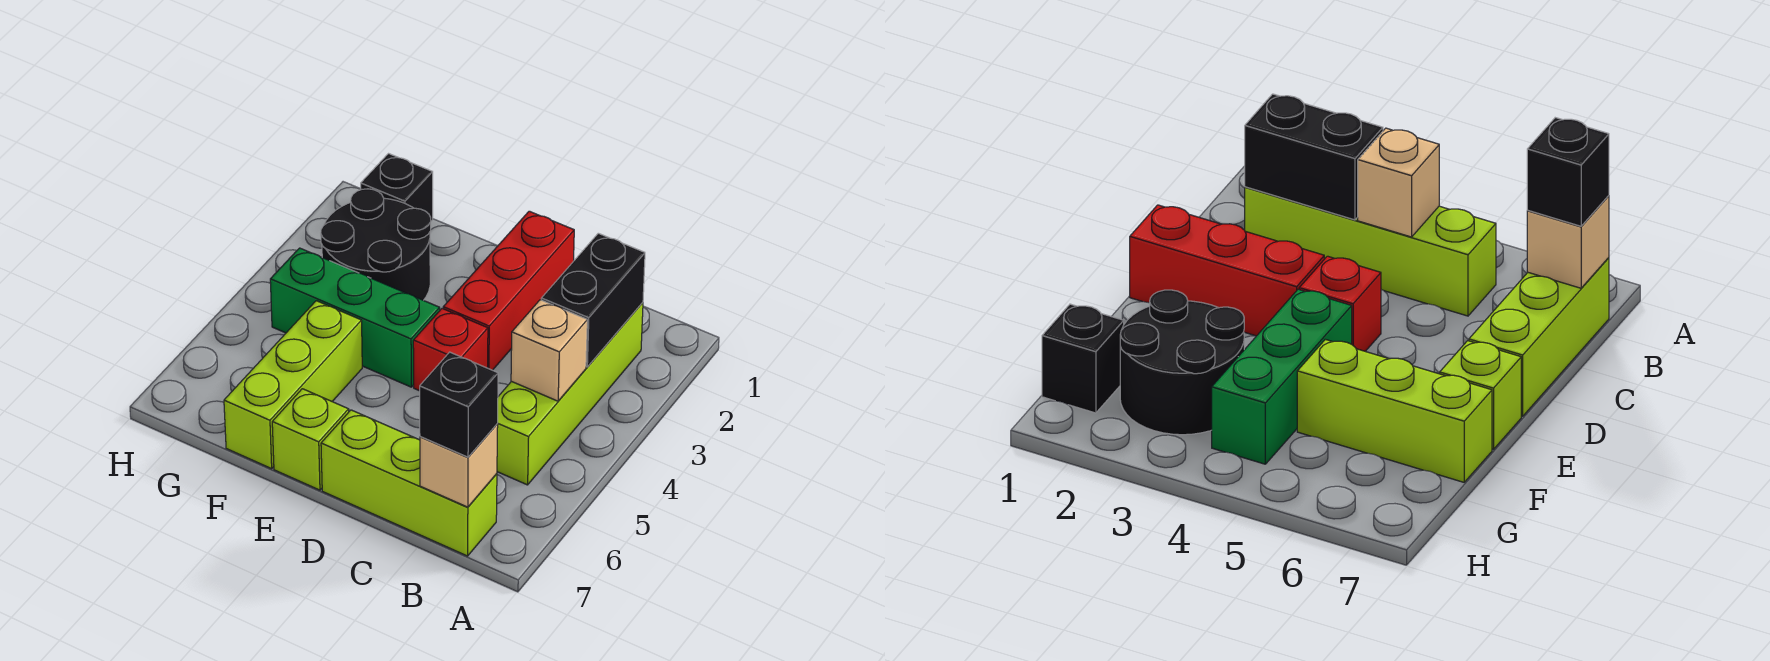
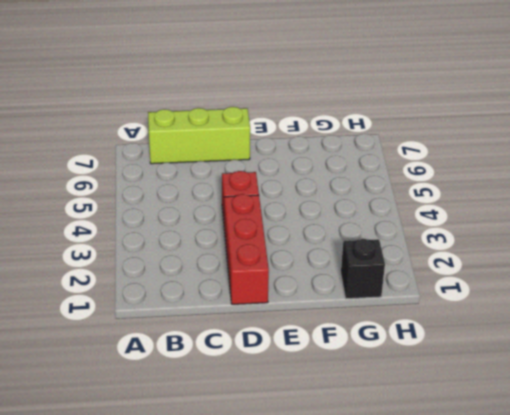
none -> lime brick B2:B5 level 1
none -> green brick E4:G4 level 1
none -> lime brick E7 level 1

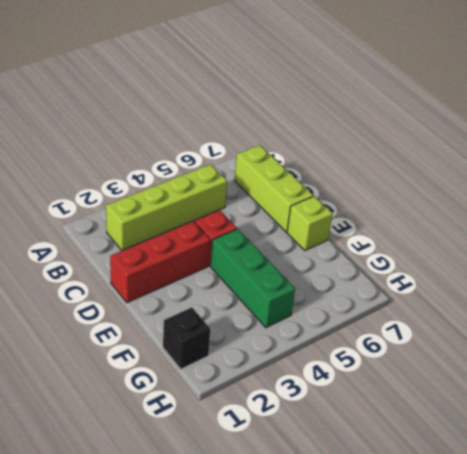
none -> black round brick F2:G3 level 1
none -> lime brick F5:F7 level 1
none -> black brick B2:B3 level 2

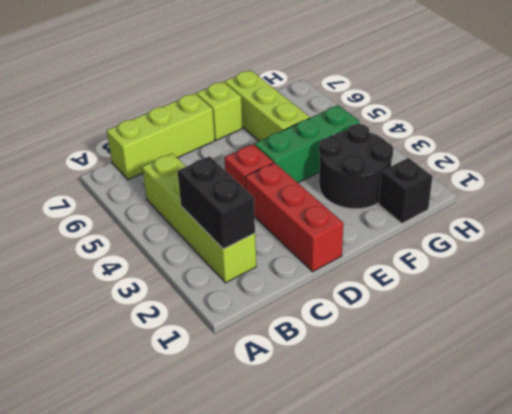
none -> tan brick B4 level 2
none -> tan brick B7 level 2
none -> black brick B7 level 3

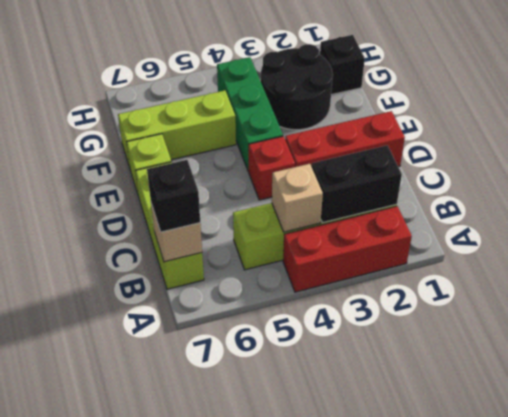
red brick A2:A4 level 1 -> none

